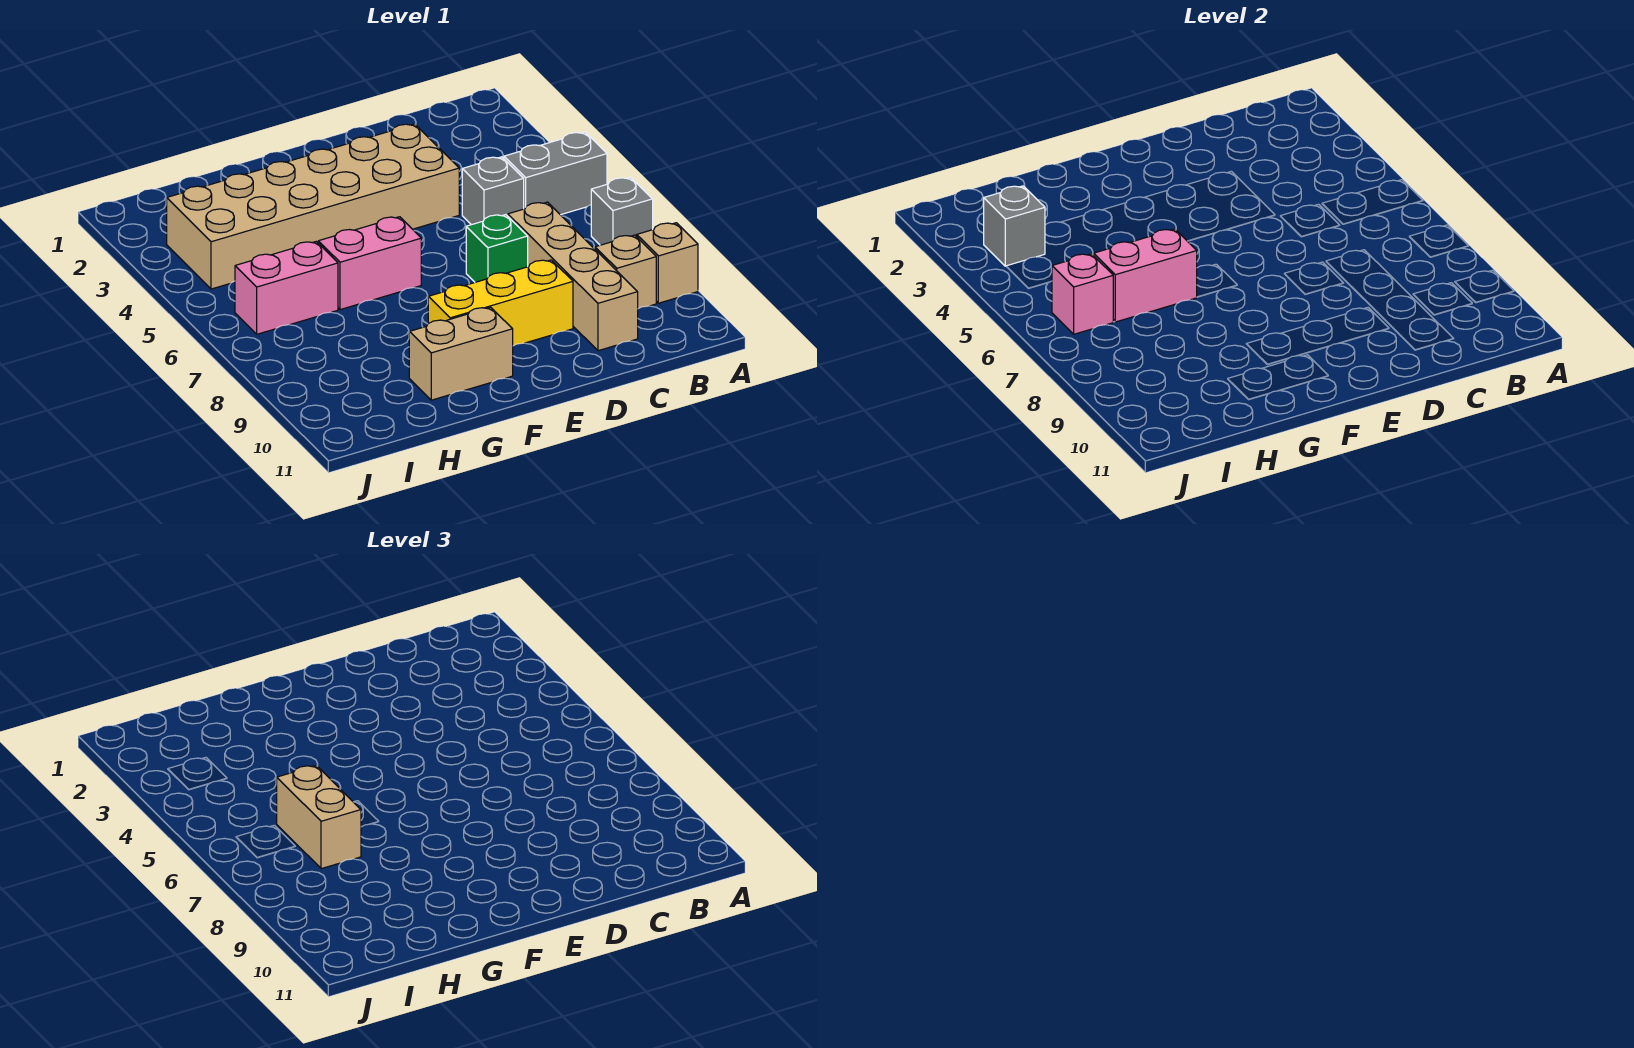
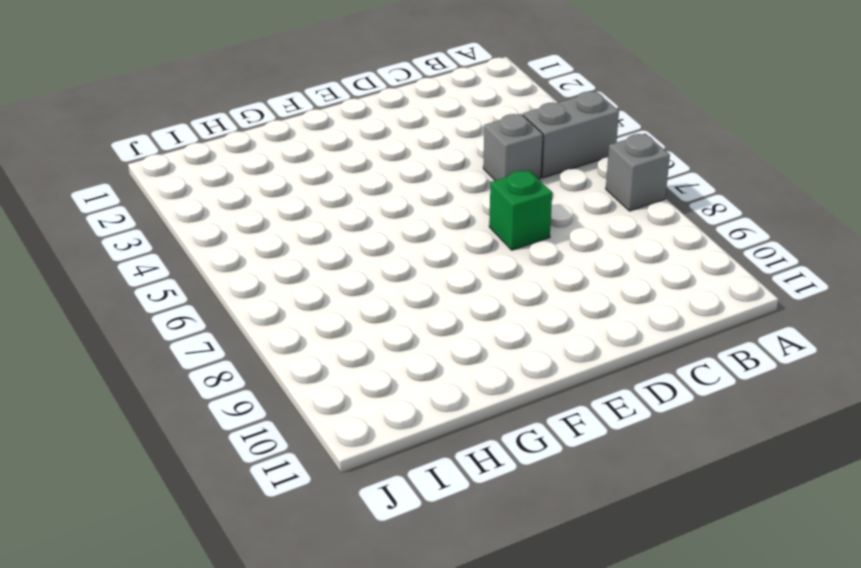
none -> tan brick A9 level 1
none -> tan brick B9 level 1
none -> tan brick C7:C10 level 1

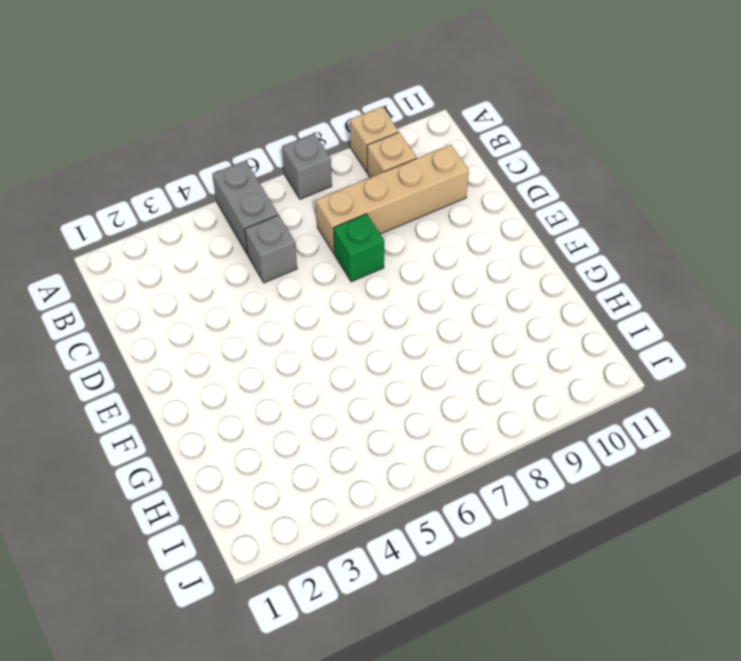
none -> tan brick D3:I4 level 1
none -> yellow brick D9:F9 level 1
none -> pink brick F6:G6 level 1

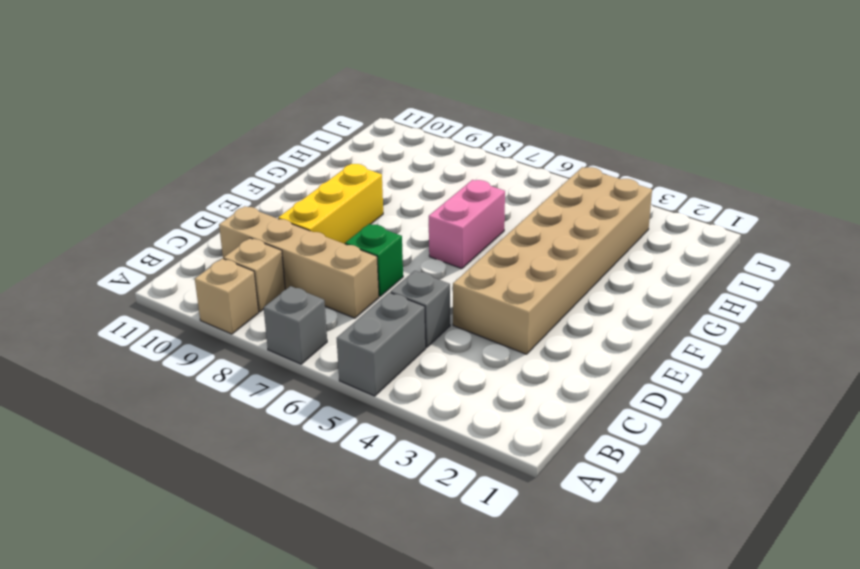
none -> tan brick F10:G10 level 1
none -> pink brick H6:I6 level 1
none -> pink brick G6:H6 level 2

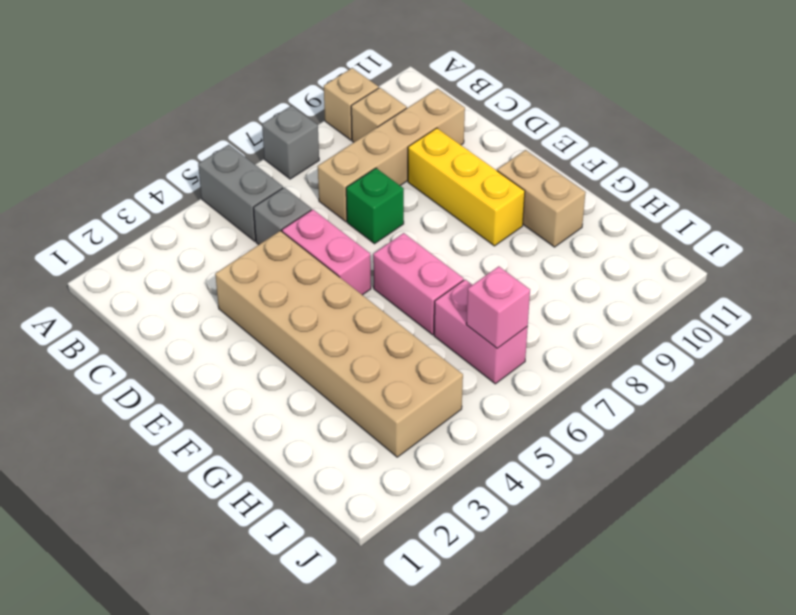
pink brick D5:E5 level 1 -> pink brick G6:H6 level 2
none -> grey brick I3 level 2
none -> tan brick H6:H7 level 3

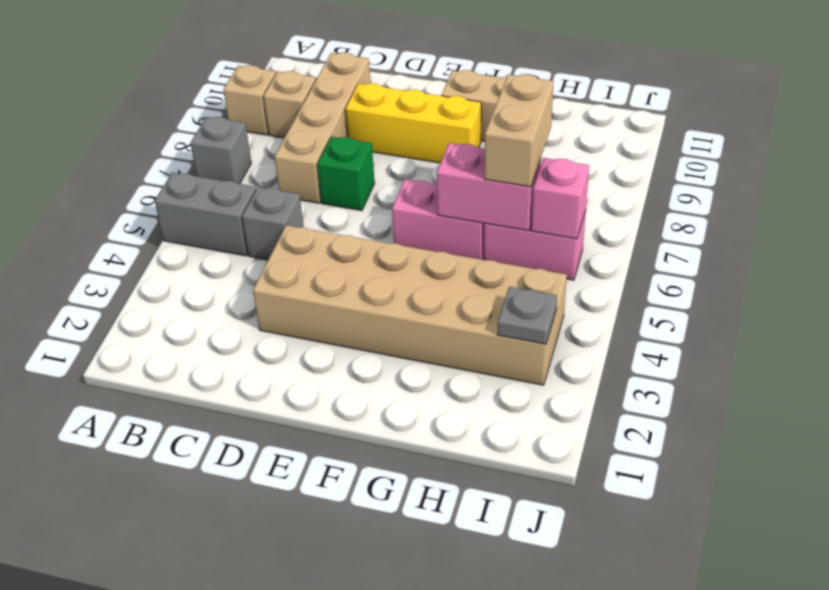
grey plate I3 level 2 -> grey brick I3 level 2

